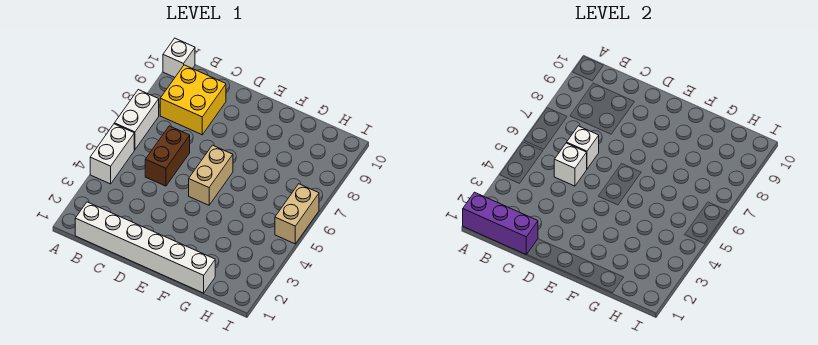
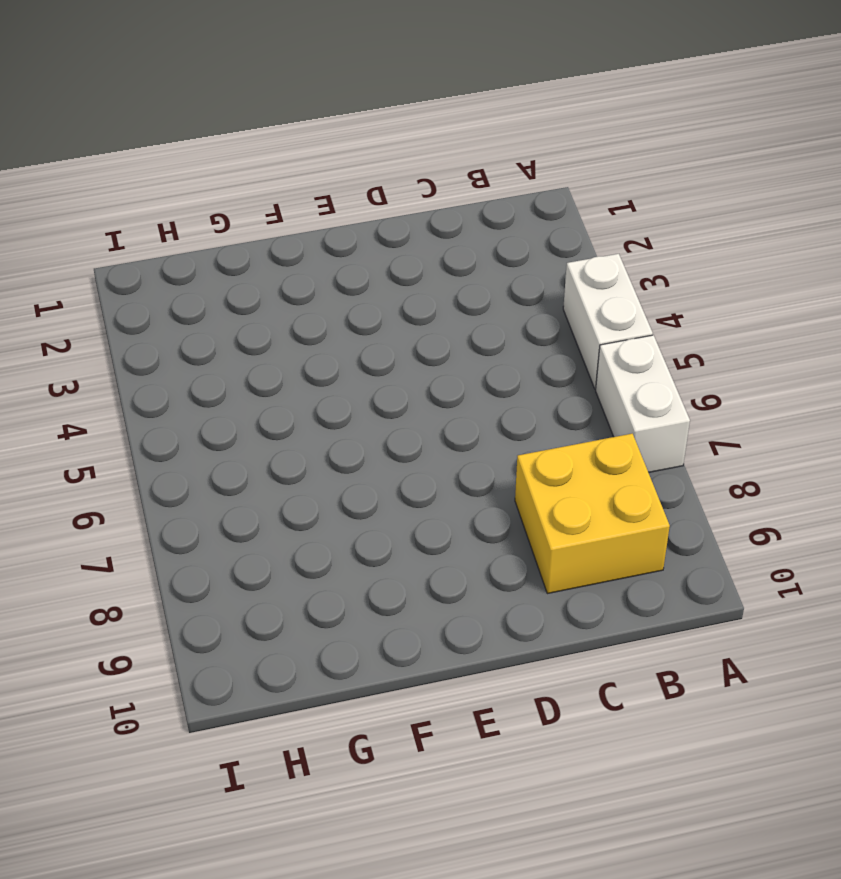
none -> white brick A10 level 1
none -> white brick B1:G1 level 1

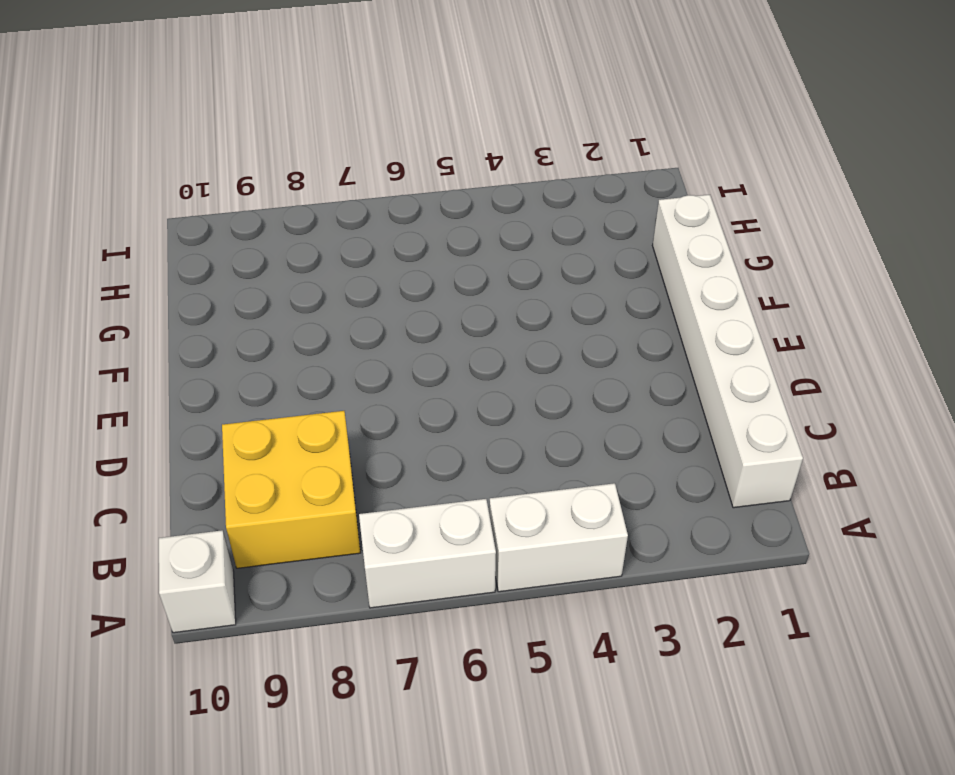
none -> brown brick C5:C6 level 1
none -> tan brick E5:E6 level 1

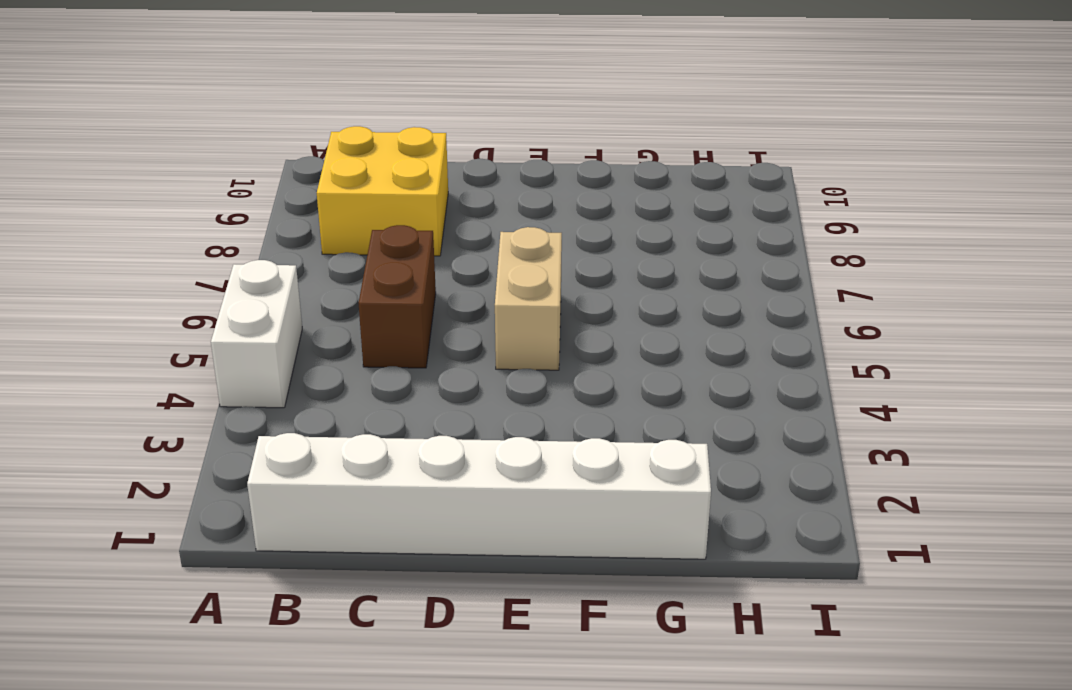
none -> white brick A6:A7 level 1
none -> white brick A10 level 1

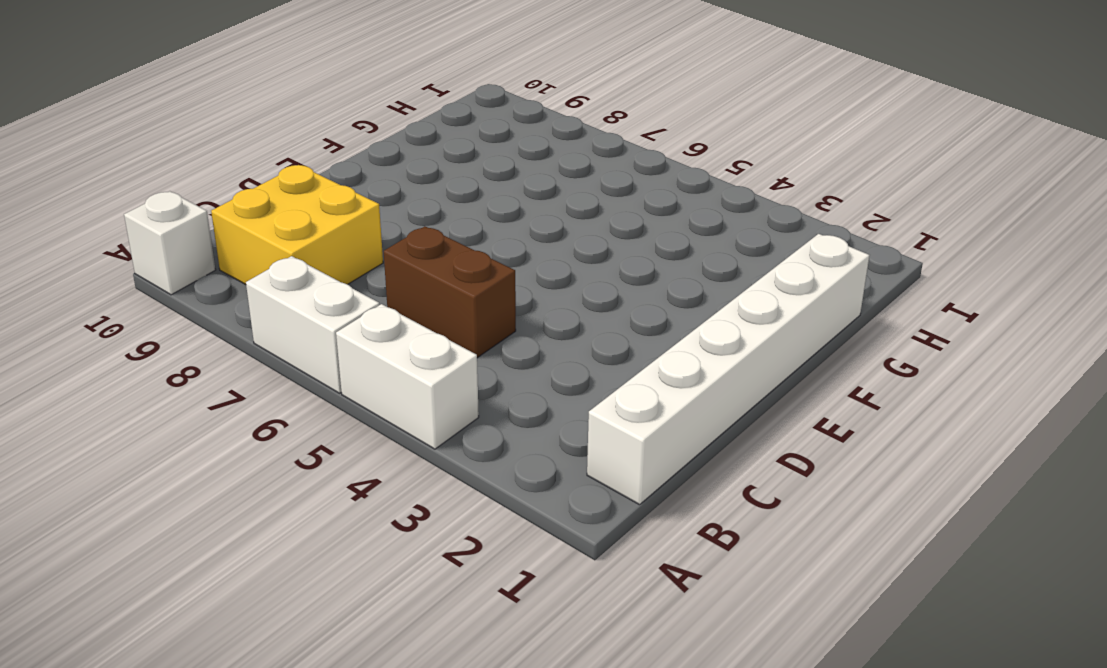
none -> tan brick E5:E6 level 1
none -> tan brick I5:I6 level 1

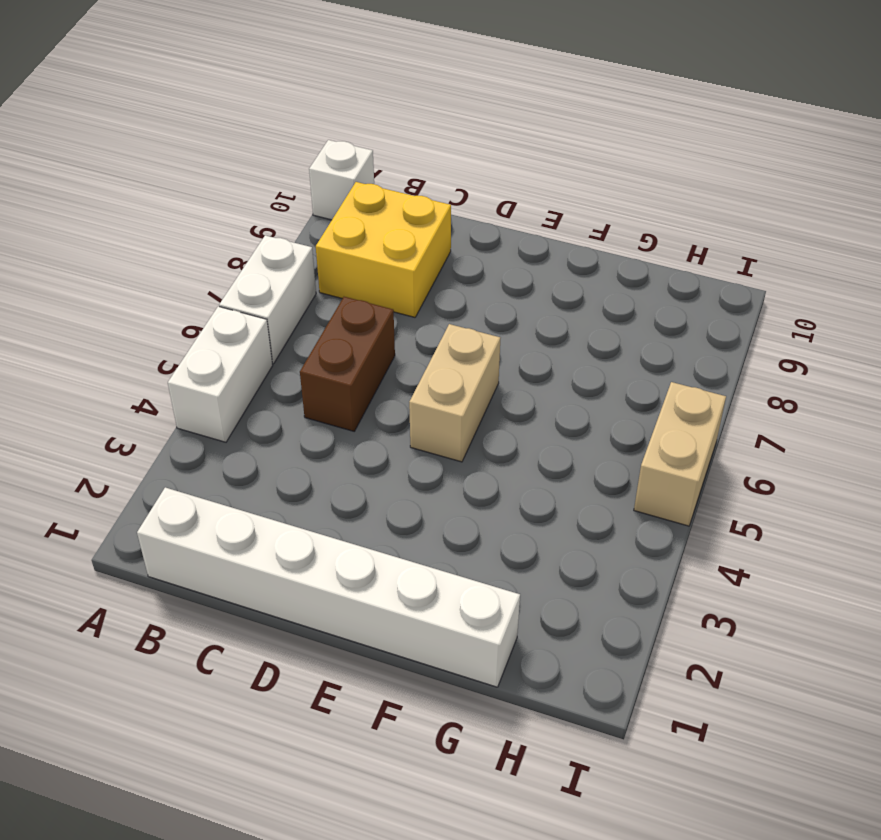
none -> purple brick A1:C1 level 2
none -> white brick C5 level 2

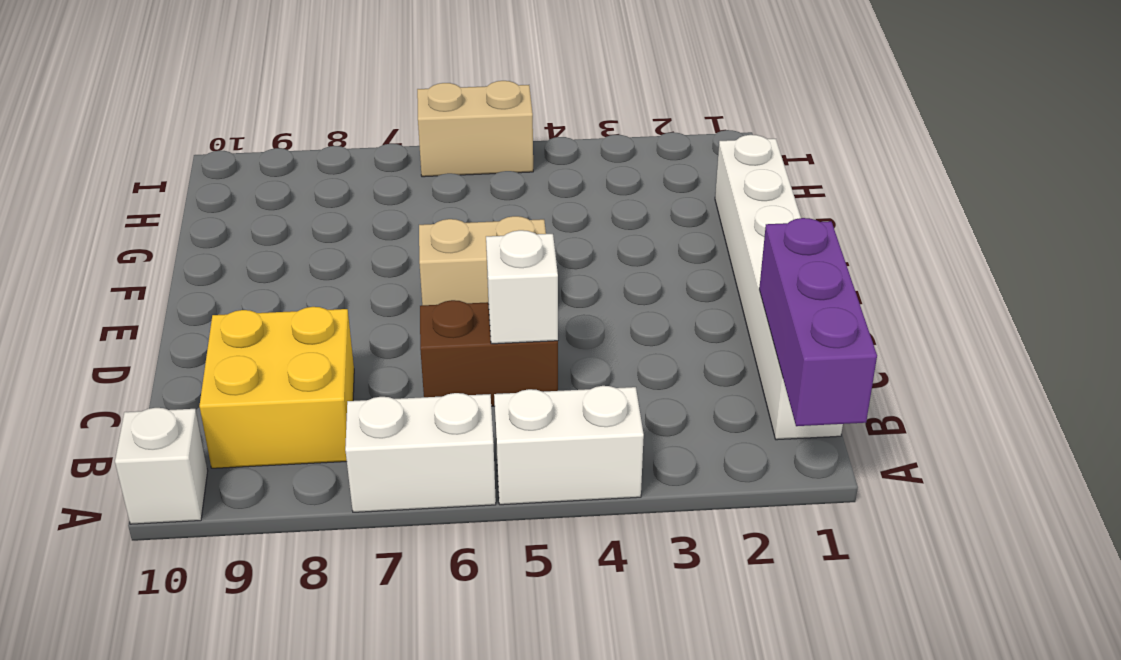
none -> white brick C6 level 2

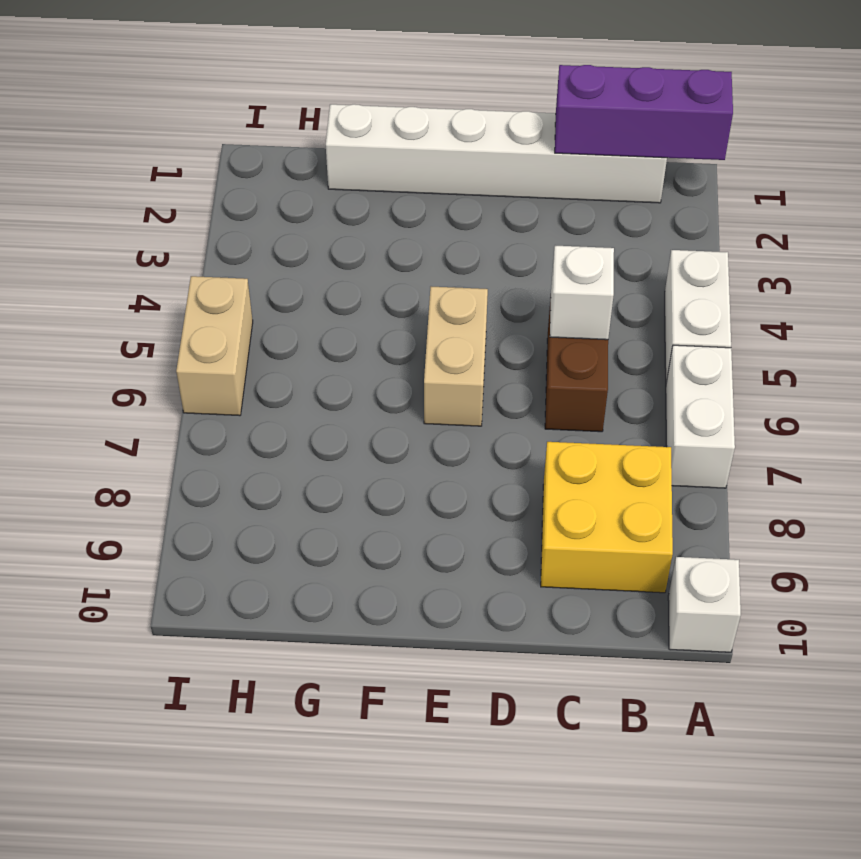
none -> white brick C6 level 2

